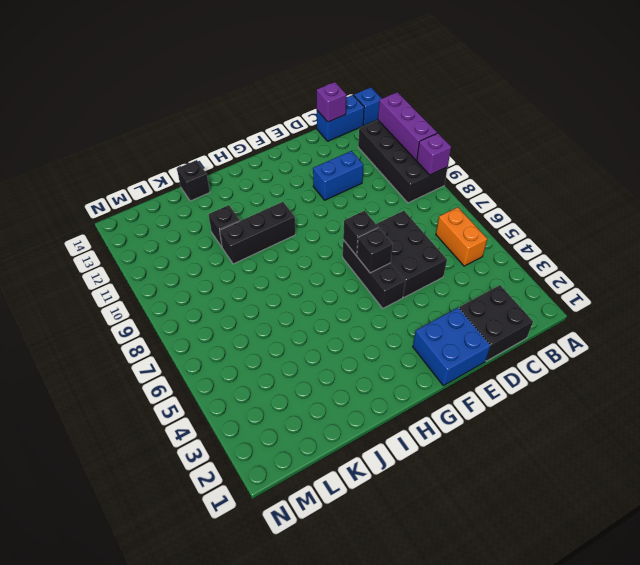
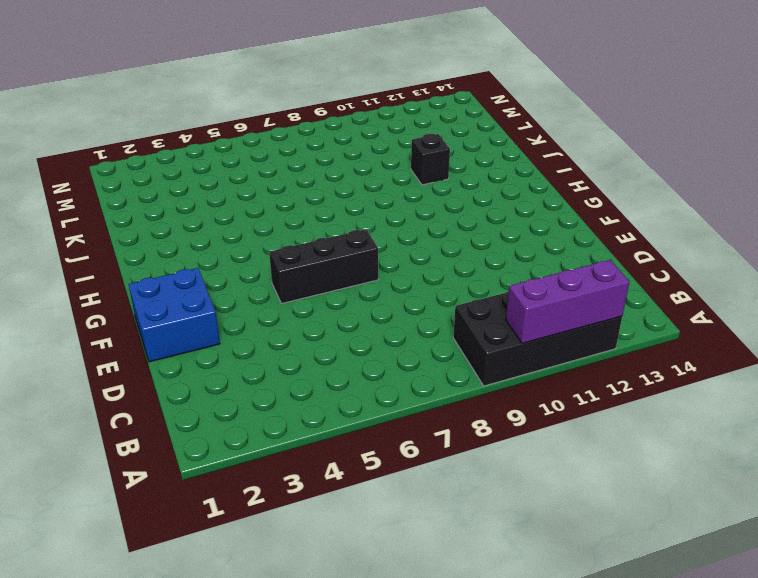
none -> blue brick A14 level 1
none -> orange brick B5:B6 level 1
none -> blue brick B14:C14 level 1

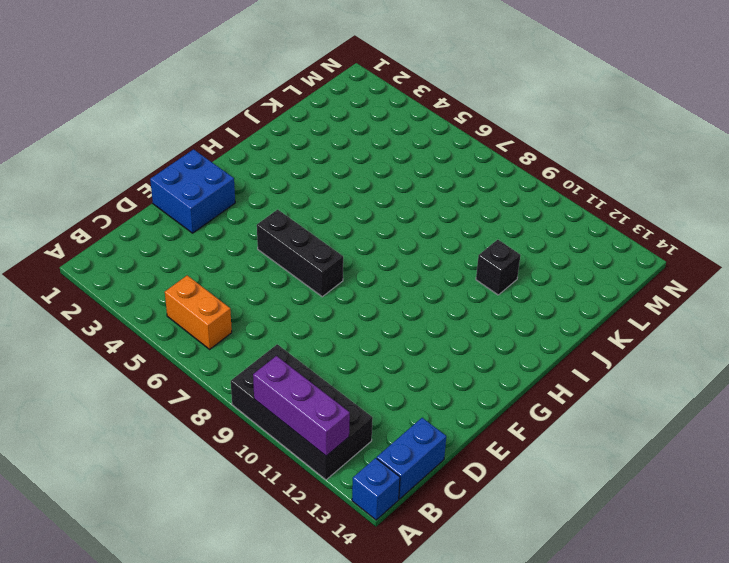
none -> black brick C1:D2 level 1
none -> black brick D5:E7 level 1
none -> blue brick D11:E11 level 1

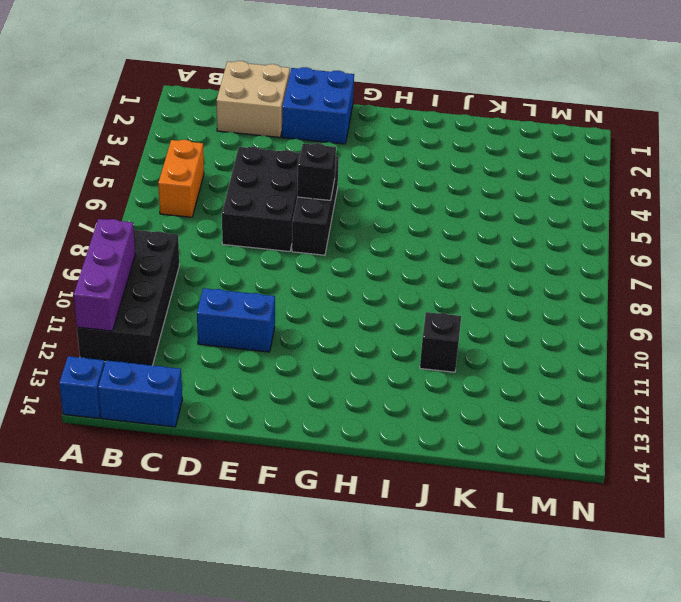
tan brick C1:D2 level 1 -> black brick C1:D2 level 1
none -> black brick H10:J10 level 1
none -> black brick J14 level 1
none -> purple brick A9 level 2

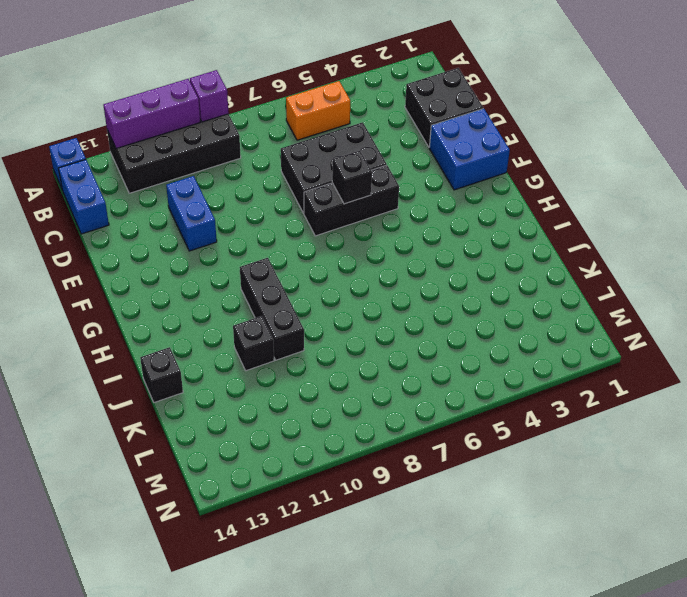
none -> purple brick C14 level 2
none -> black brick F7 level 2

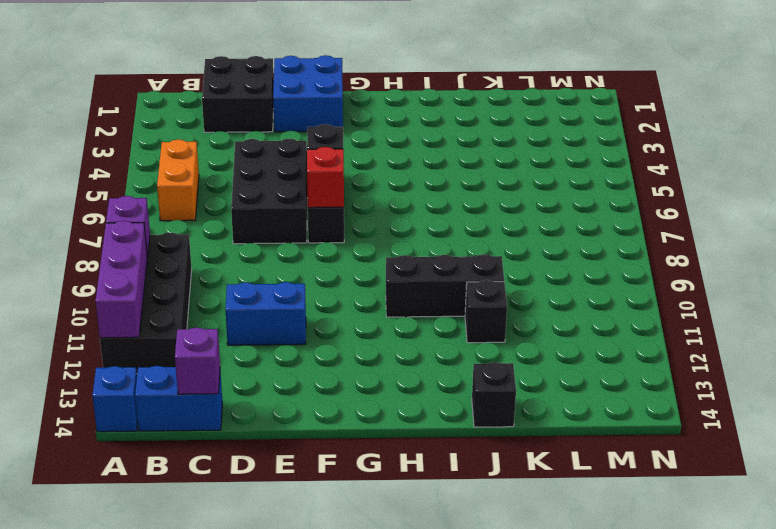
red brick F7 level 2 -> black brick F7 level 2

